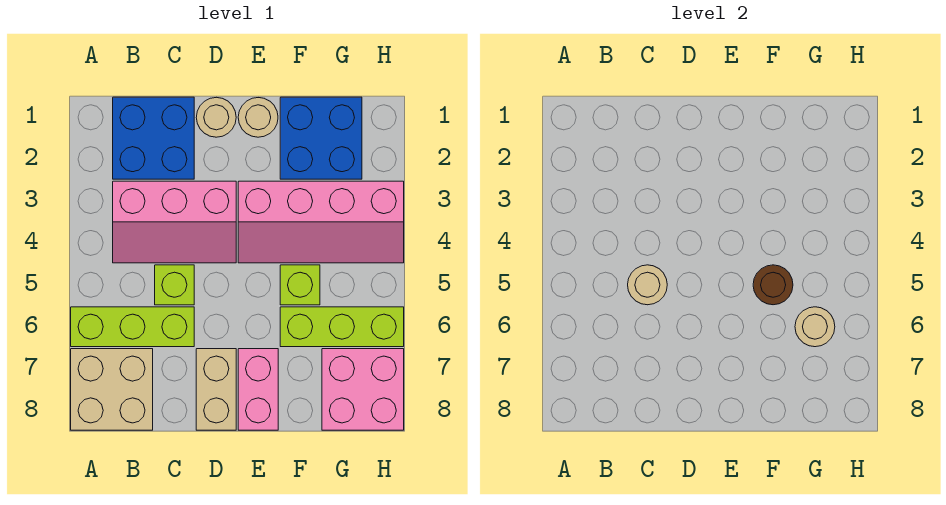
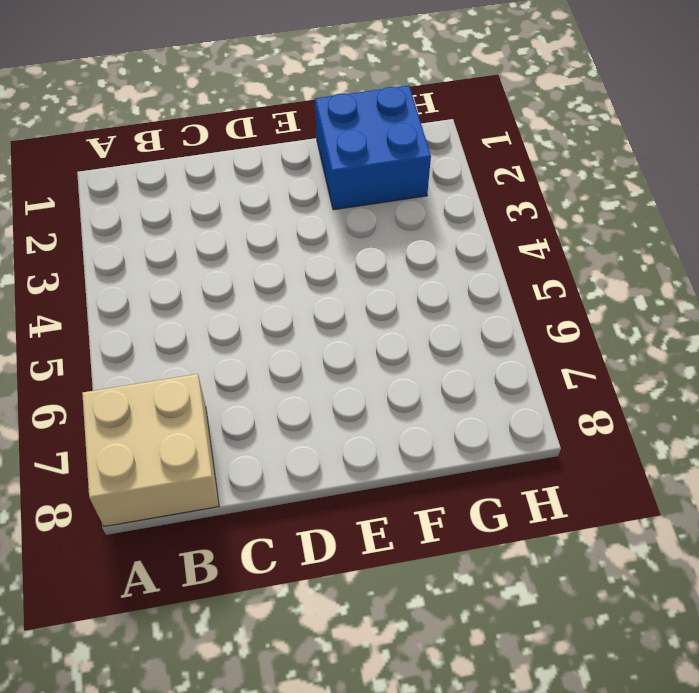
none -> lime brick A6:C6 level 1
none -> blue brick B1:C2 level 1
none -> pink slope B3:D4 level 1 top 3

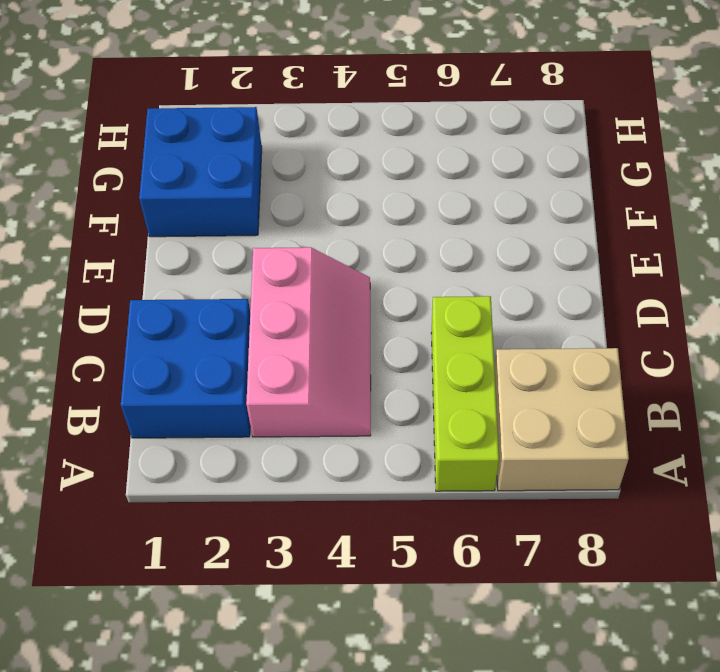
none -> lime brick C5 level 1
none -> tan round brick D1 level 1
none -> tan brick D7:D8 level 1

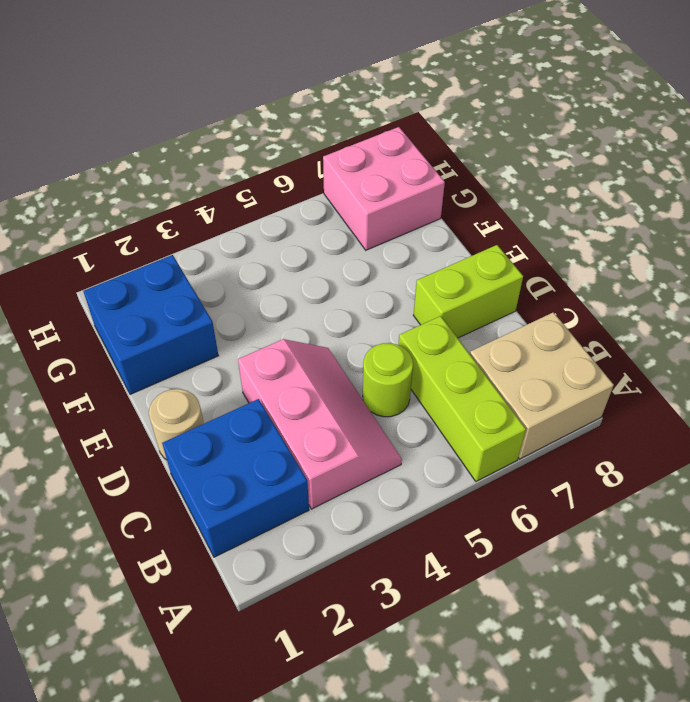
lime round brick C5 level 1 -> lime brick C5 level 1
lime brick D7:D8 level 1 -> tan brick D7:D8 level 1
none -> tan round brick E1 level 1
none -> pink slope E3:H4 level 1 top 3
none -> pink brick E7:E8 level 1

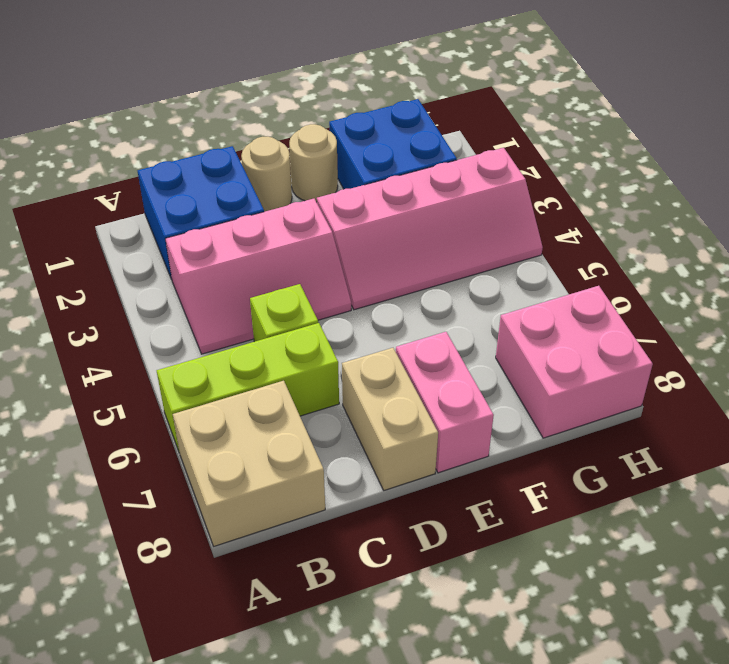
none -> lime brick F5 level 1
none -> lime brick F6:H6 level 1
none -> tan round brick C5 level 2

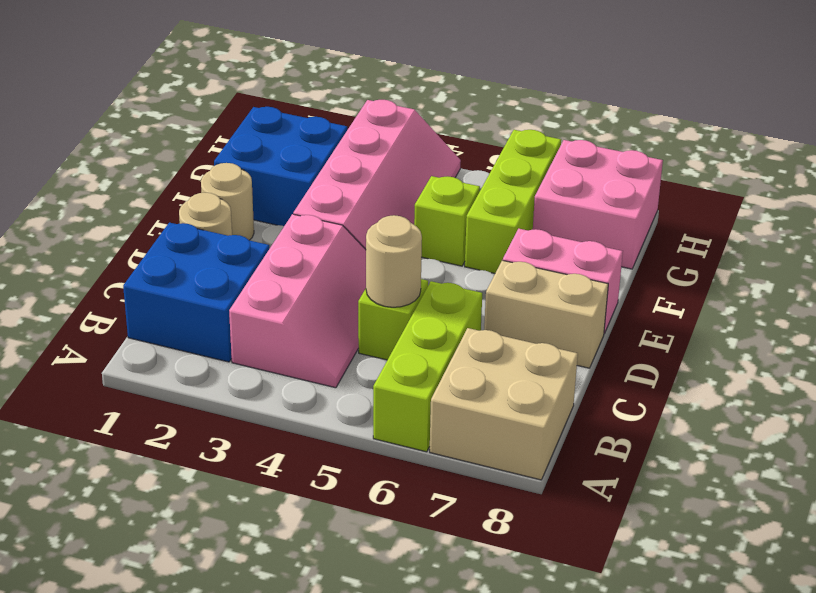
none -> brown round brick F5 level 2
none -> tan round brick G6 level 2

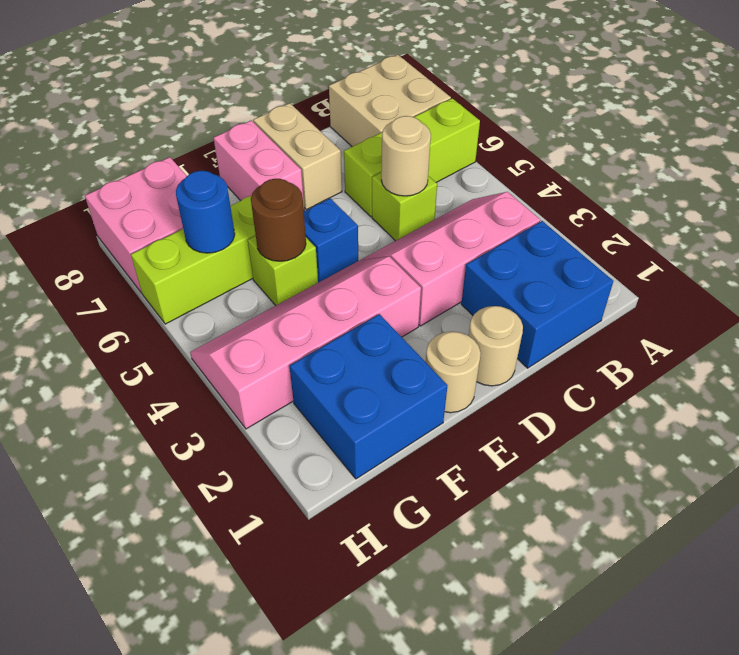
blue brick E5 level 1 -> none
blue round brick G6 level 2 -> tan round brick G6 level 2

